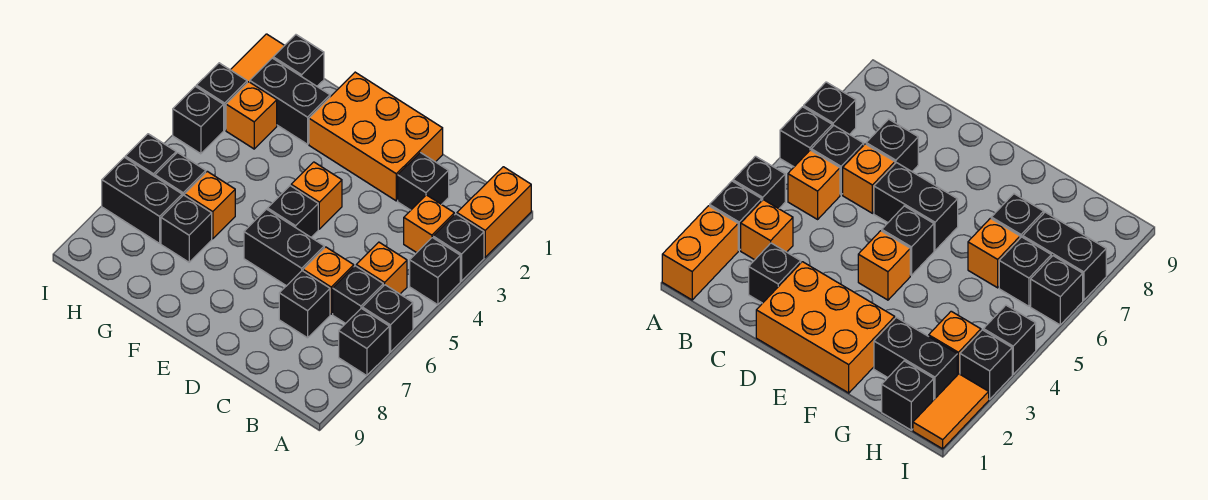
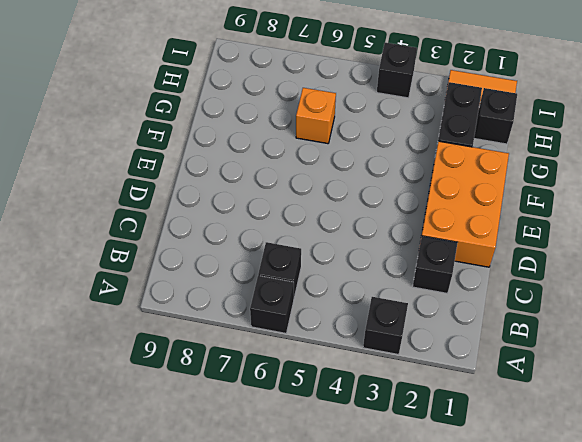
none -> orange brick A1:A2 level 1
none -> black brick A4 level 1
none -> black brick A7 level 1

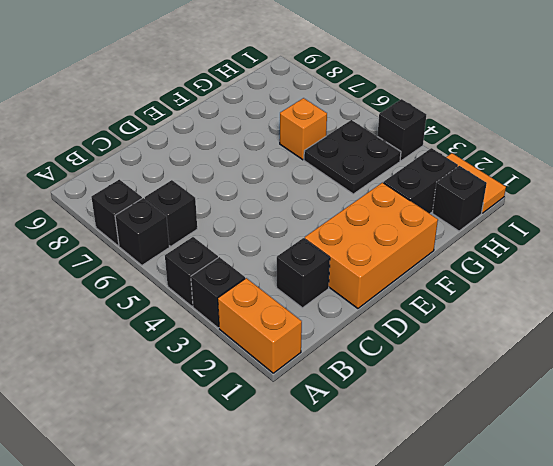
black plate G4:H5 level 1 -> none
none -> orange brick B3 level 1
none -> orange brick B5 level 1
none -> orange brick C6 level 1

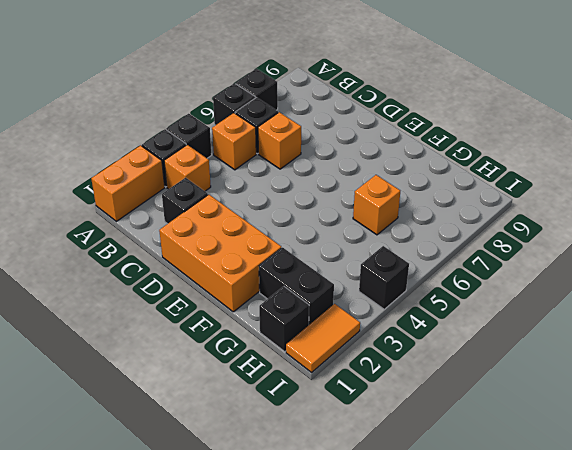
none -> black brick C7 level 1
none -> black brick D6:E6 level 1
none -> orange brick E4 level 1

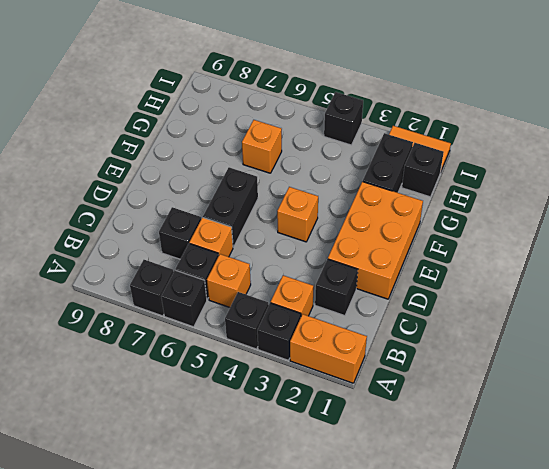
none -> black brick E5 level 1
none -> black brick G7 level 1
none -> orange brick H3 level 1

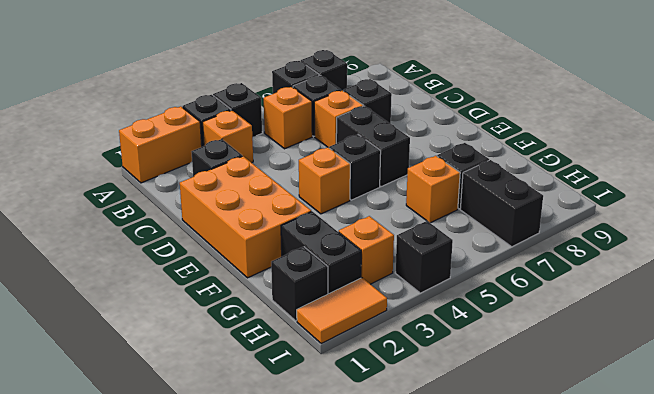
none -> black brick H6 level 1
none -> black brick I3 level 1
none -> black brick I6 level 1

